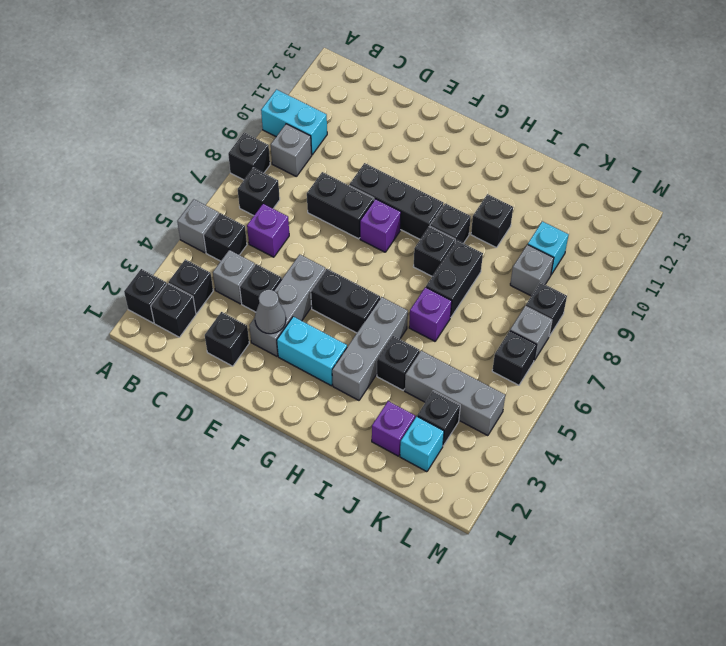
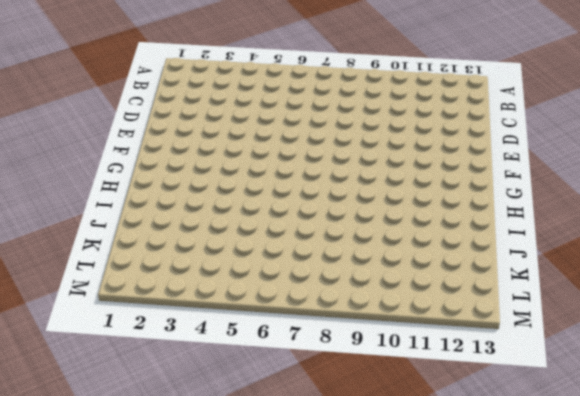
none -> black brick A2 level 1
none -> grey brick A5 level 1
none -> black brick A8 level 1
none -> cyan brick A10:B10 level 1

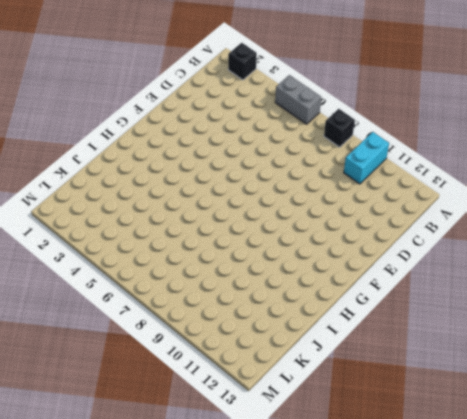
grey brick A5:A6 level 1 -> grey brick A5 level 1
none -> black brick B2 level 1
none -> black brick B3 level 1
none -> black brick B5 level 1
none -> black brick B7 level 1

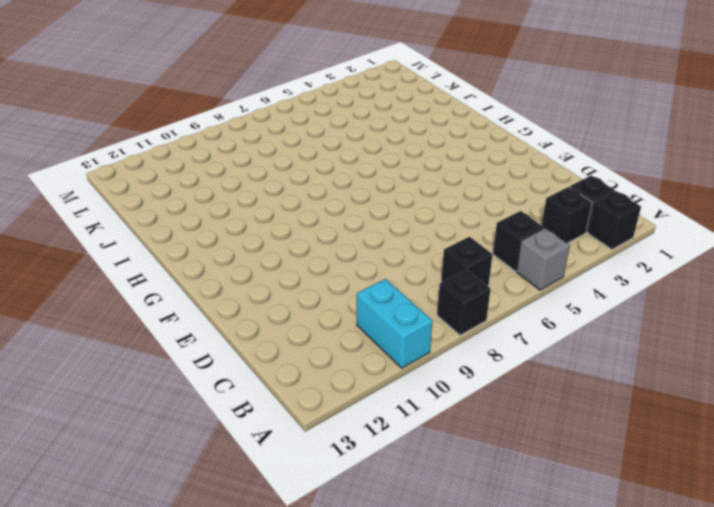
none -> grey brick B9 level 1
none -> grey brick C4 level 1
none -> purple brick C6 level 1
none -> black brick D2 level 1

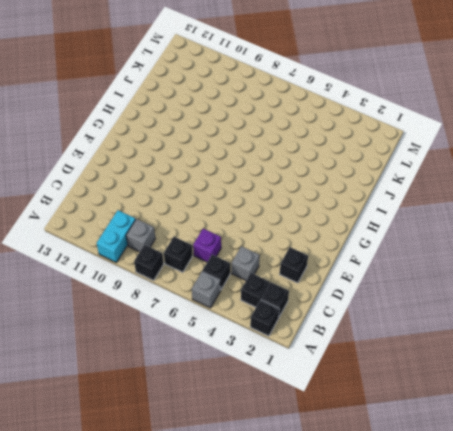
none -> black brick D4 level 1
none -> black brick D8:E8 level 1
none -> grey brick E3:E5 level 1
none -> black brick E9:G9 level 1

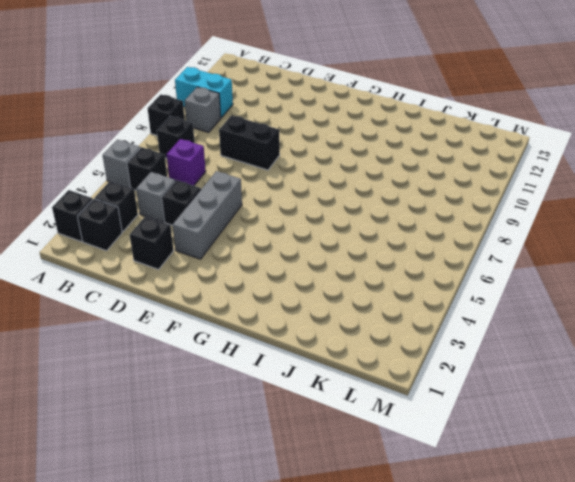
none -> black brick E9:G9 level 1
none -> cyan brick F3:G3 level 1
none -> black brick F5:G5 level 1
none -> purple brick F8 level 1

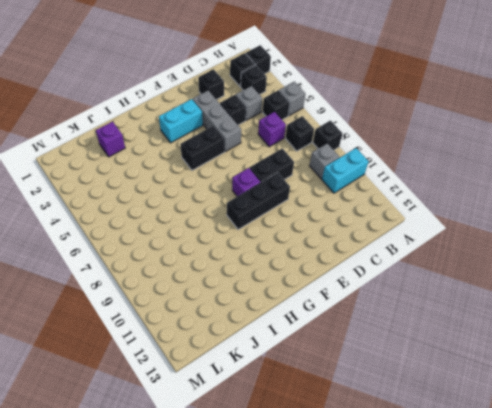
none -> grey brick H3:H5 level 1
none -> black brick H8 level 1
none -> black brick H9 level 1
none -> black brick I4 level 1

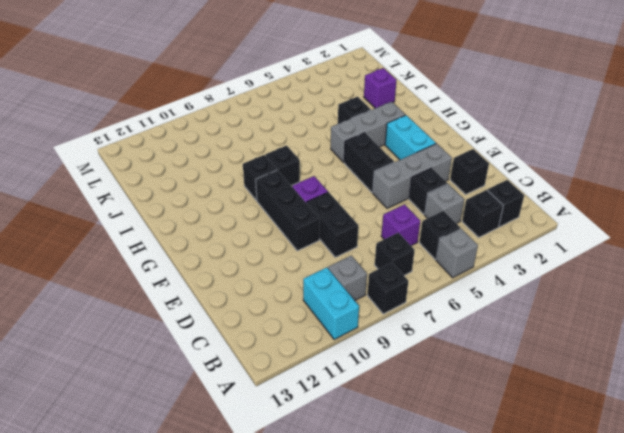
none -> black brick A2 level 1
none -> purple brick I6 level 1
none -> black brick I7:I8 level 1
none -> black brick I10 level 1

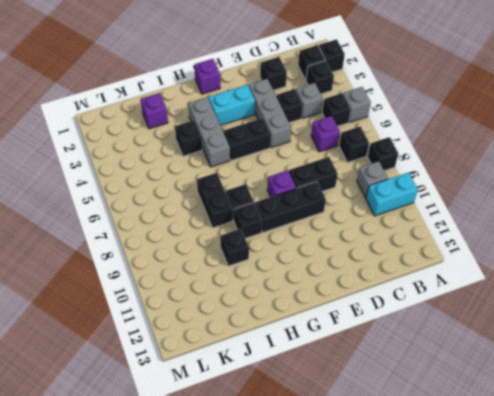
purple brick G1 level 1 -> purple brick I6 level 1
none -> grey brick J4:L4 level 1
none -> cyan brick K2 level 1
none -> black brick K3 level 1
none -> grey brick K9 level 1

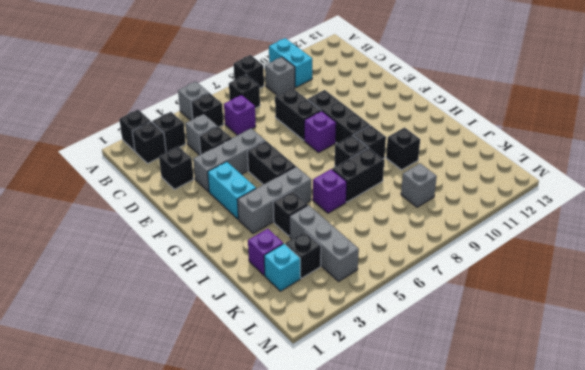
none -> cyan brick K10 level 1
none -> black brick L6 level 1
none -> grey brick L7 level 1
none -> black brick L8 level 1

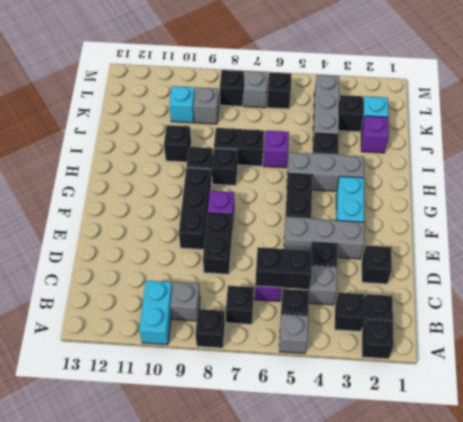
black brick C5:C6 level 2 -> none
none -> grey cone E3 level 2

